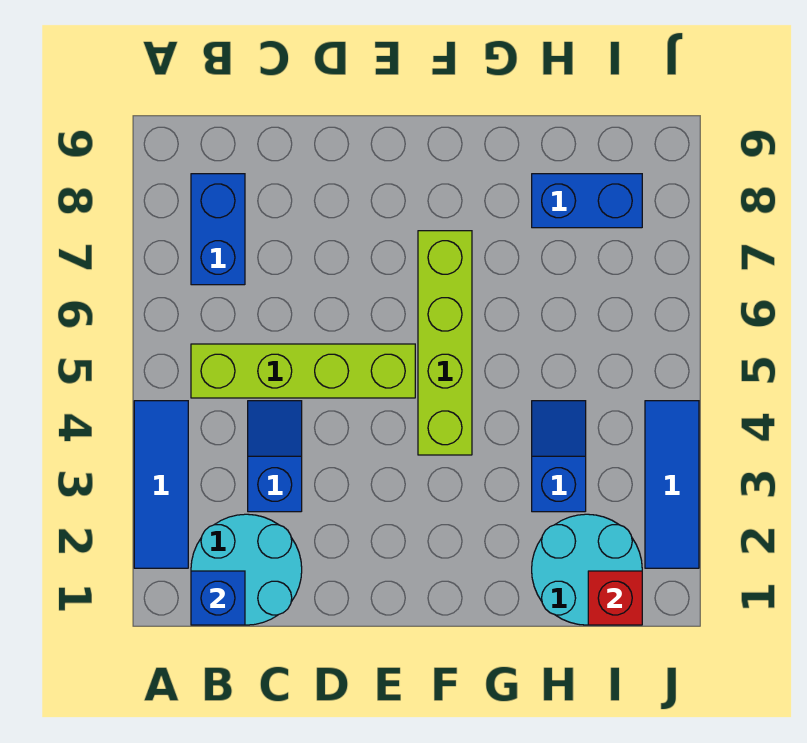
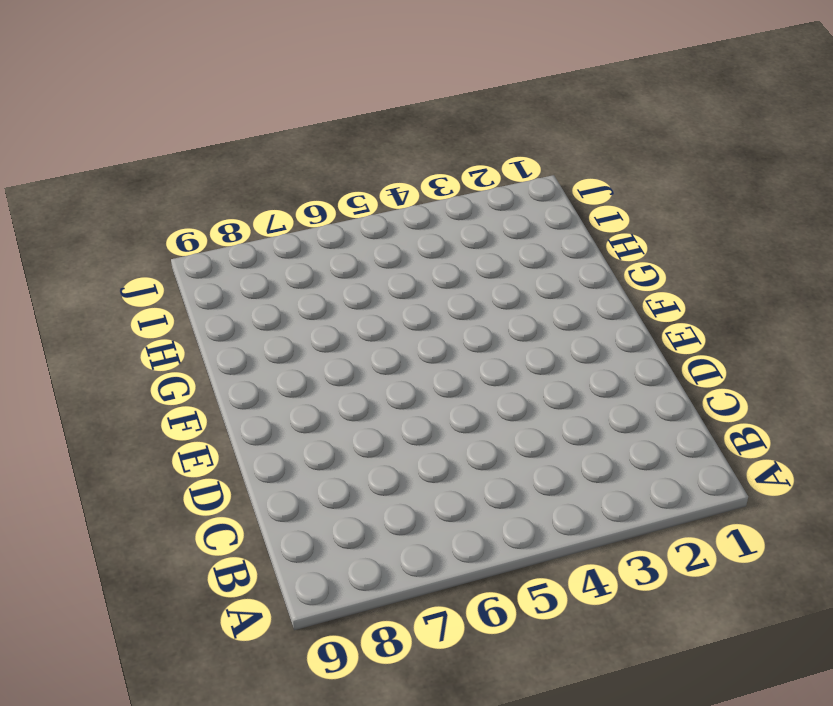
none -> blue tile A2:A4 level 1
none -> cyan round brick B1:C2 level 1
none -> lime brick B5:E5 level 1

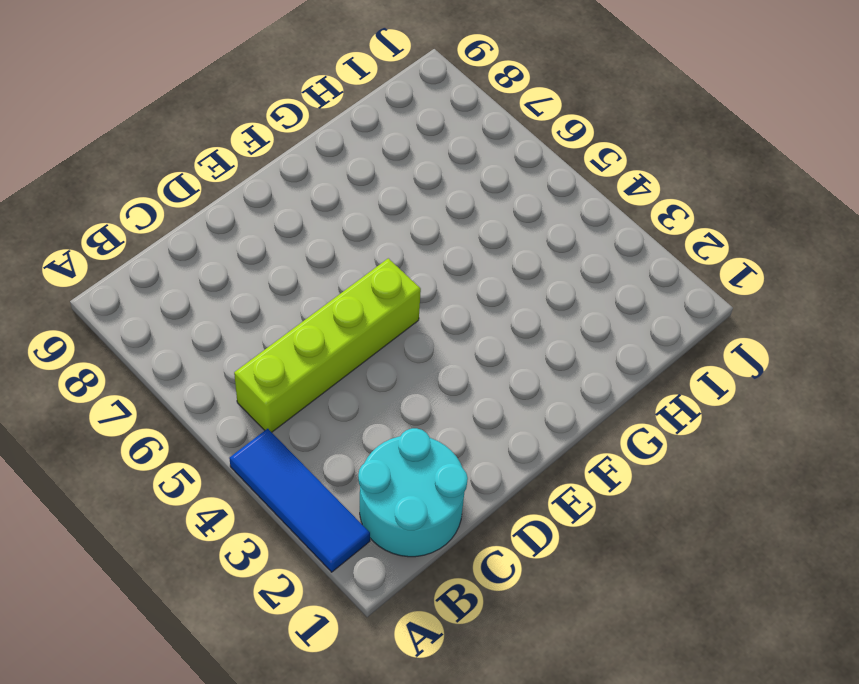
none -> blue brick B7:B8 level 1
none -> blue slope C3:C4 level 1 top 3
none -> lime brick F4:F7 level 1

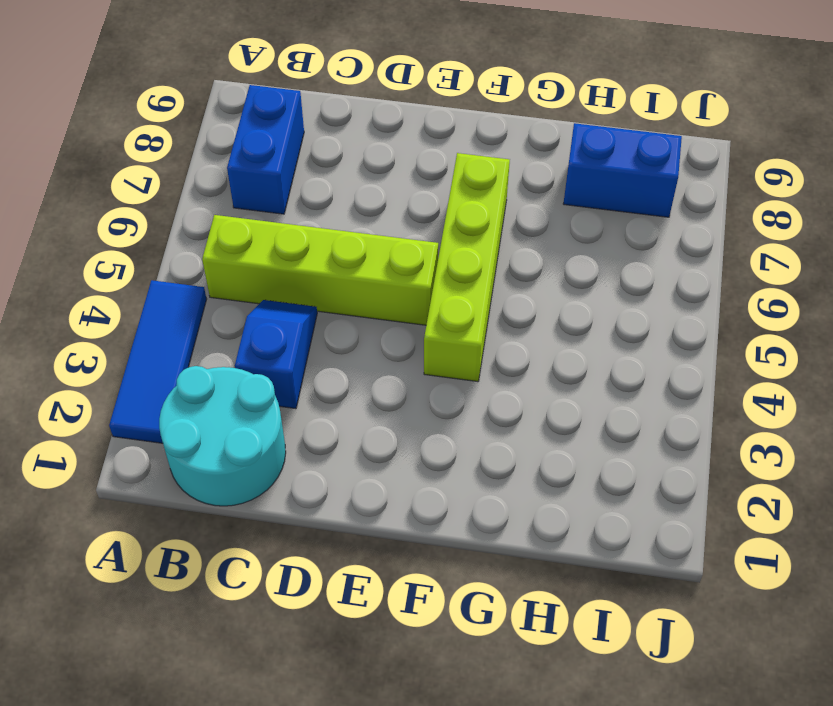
none -> cyan round brick H1:I2 level 1
none -> blue slope H3:H4 level 1 top 3
none -> blue tile J2:J4 level 1

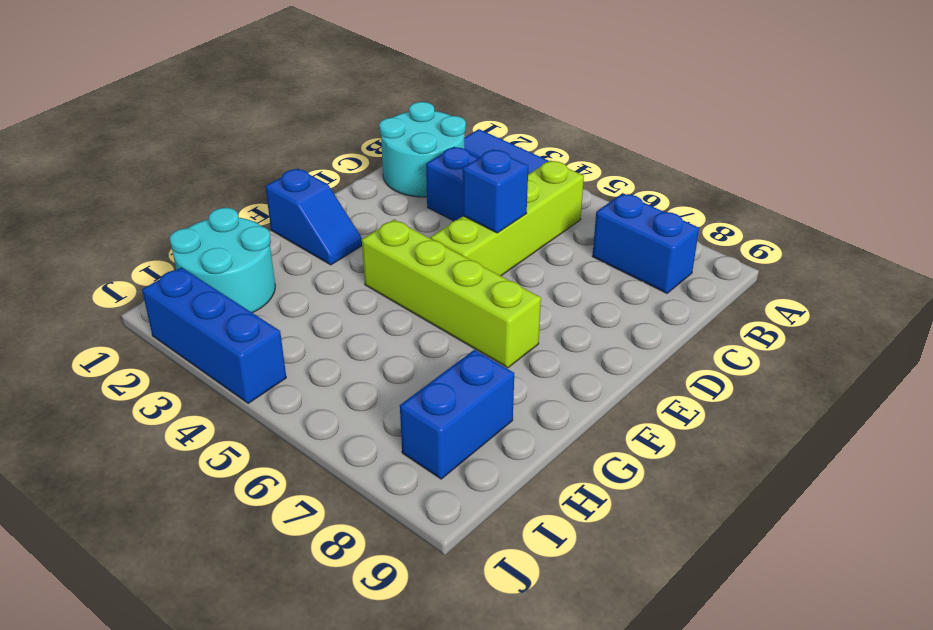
blue brick D5 level 2 -> blue brick B1 level 2
blue slope F1:F2 level 1 top 1 -> blue slope H3:H4 level 1 top 3
blue brick J2:J4 level 1 -> blue tile J2:J4 level 1
none -> red brick I1 level 2

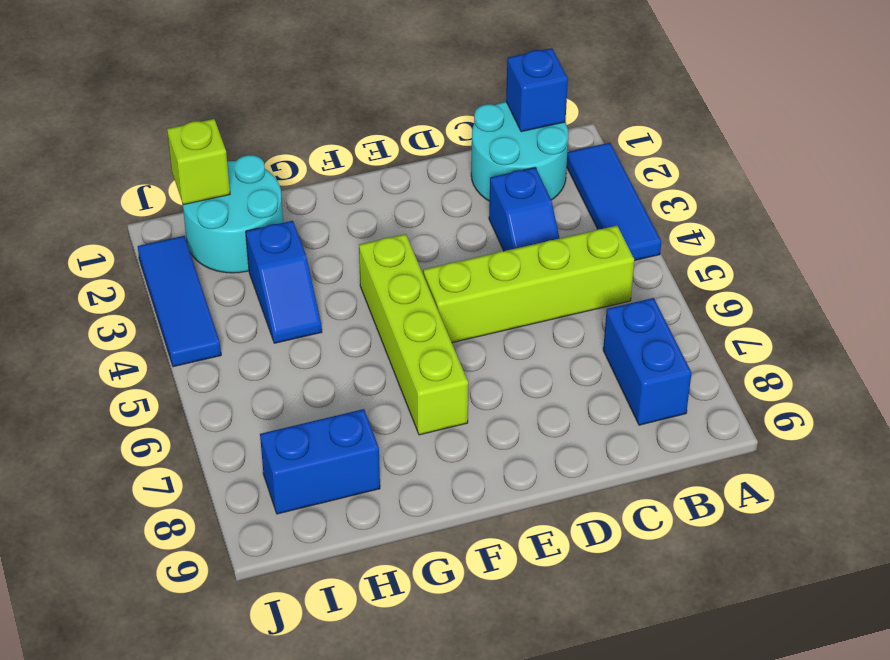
lime brick I1 level 2 -> red brick I1 level 2

